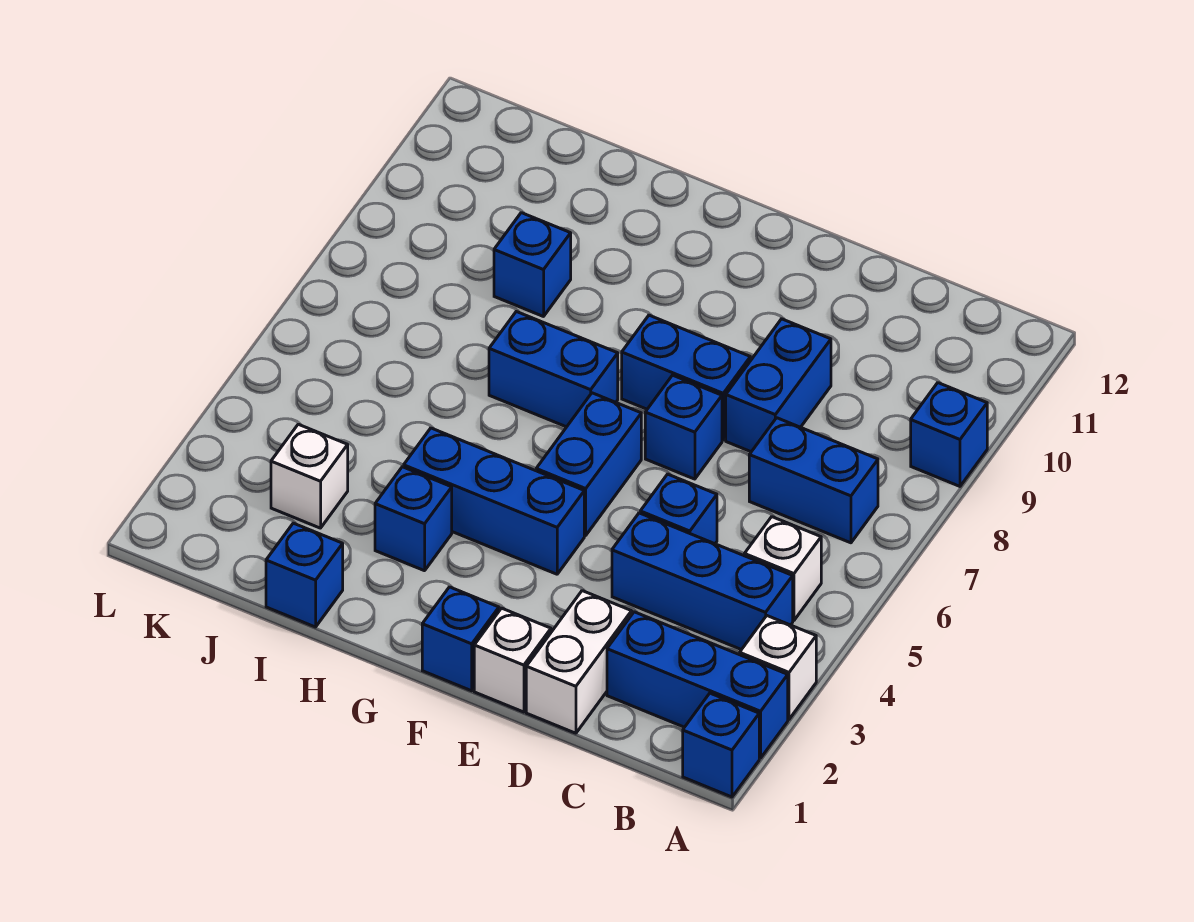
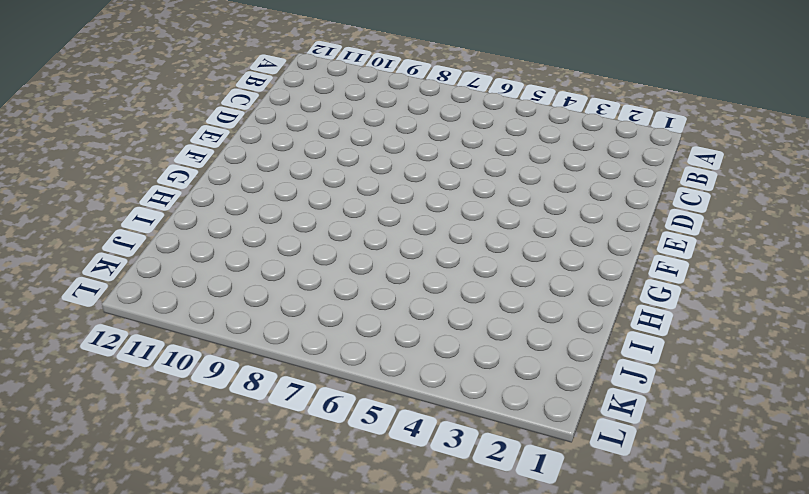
none -> blue brick A1 level 1
none -> blue brick A2:C2 level 1
none -> white brick A3 level 1

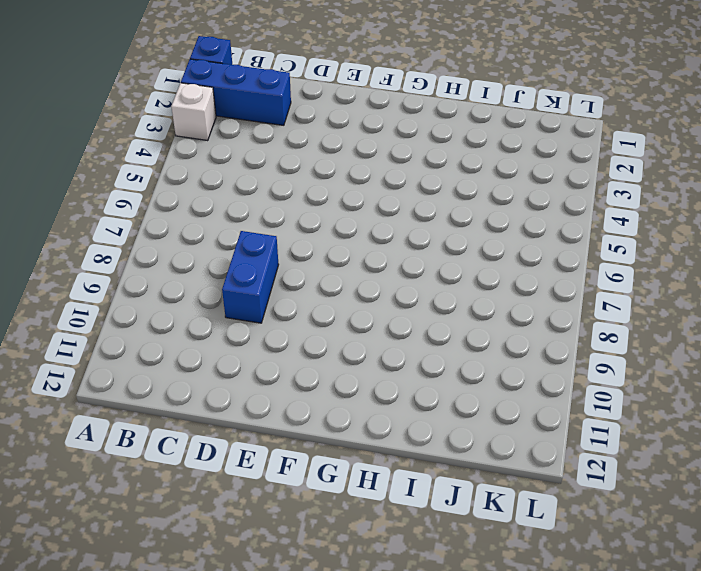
none -> blue brick A9 level 1
none -> blue brick B4:D4 level 1
none -> white brick B5 level 1

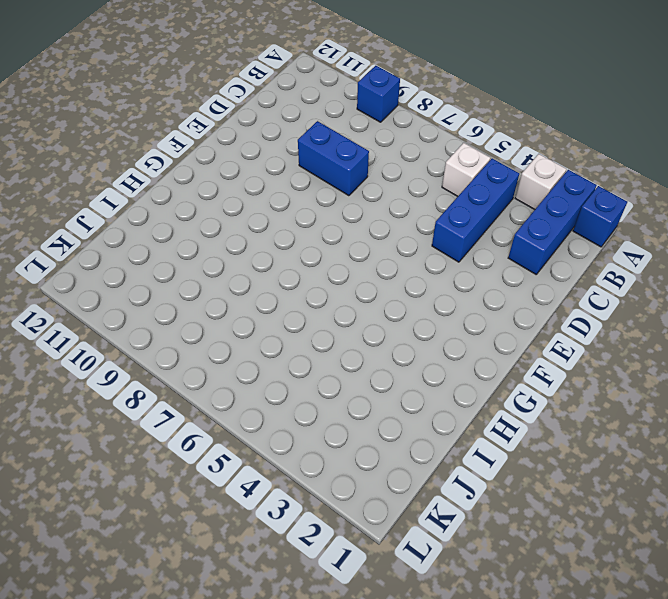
none -> blue brick B7:C7 level 1
none -> white brick D1:D2 level 1
none -> blue brick D5 level 1

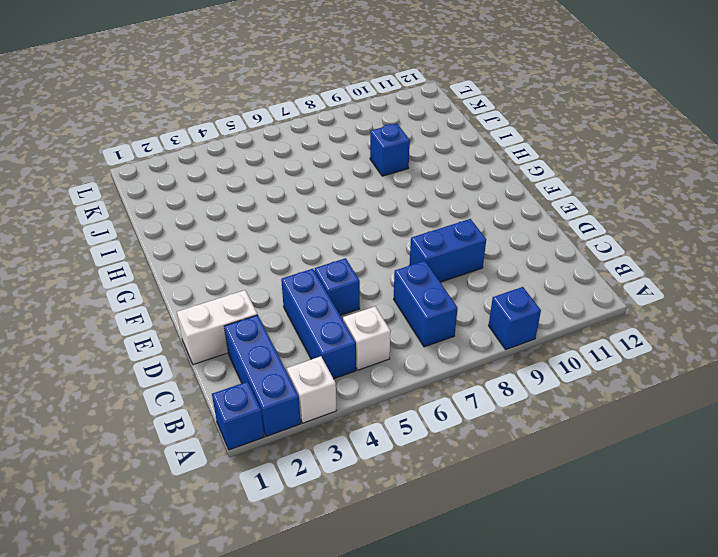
none -> white brick E1 level 1
none -> blue brick E7 level 1
none -> blue brick E8:F8 level 1

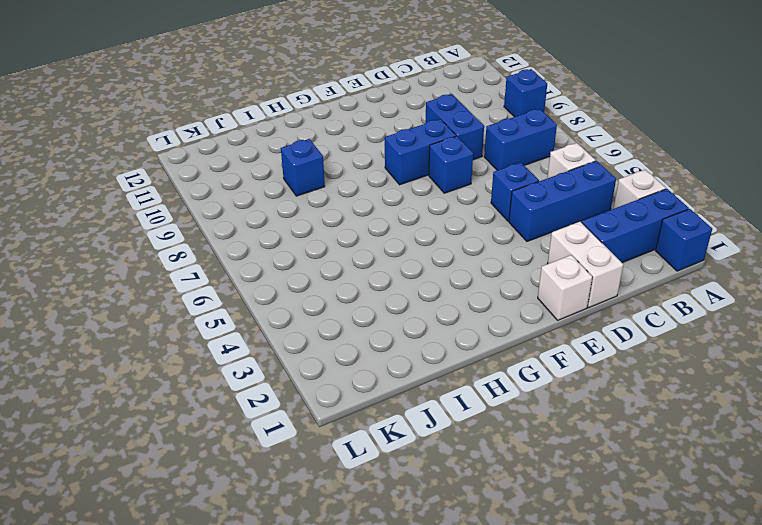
none -> blue brick F1 level 1
none -> blue brick F4:H4 level 1
none -> blue brick F5:F6 level 1

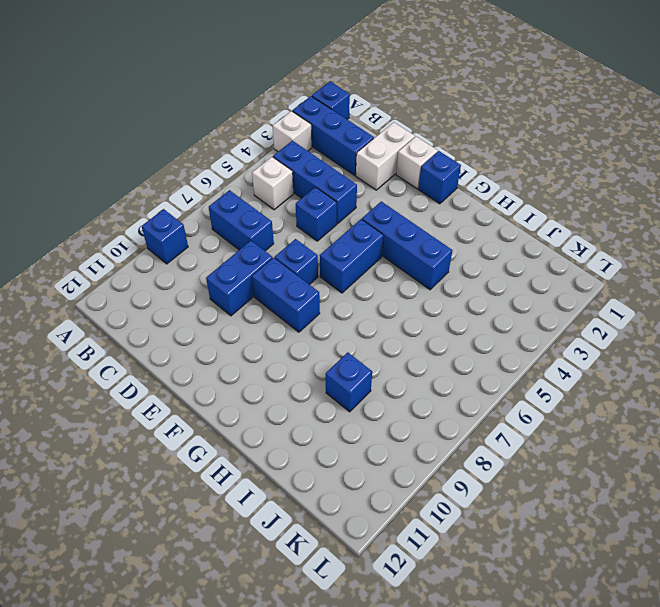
none -> blue brick G7:H7 level 1
none -> blue brick H3 level 1
none -> blue brick I1 level 1

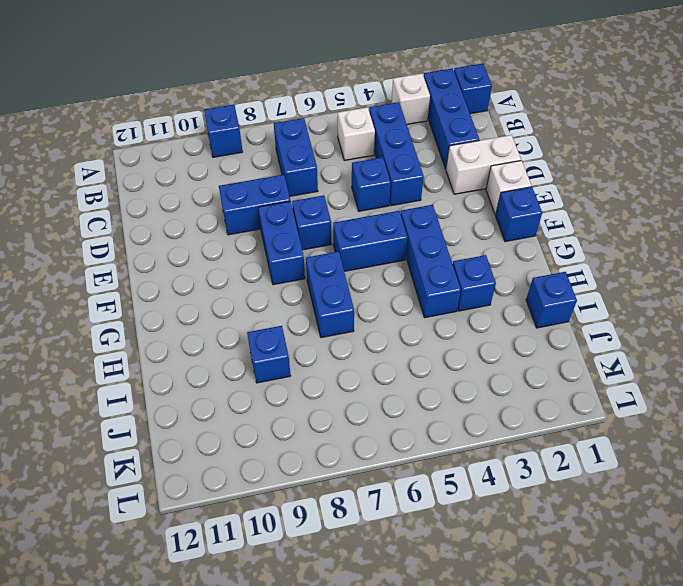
none -> white brick J3 level 1

